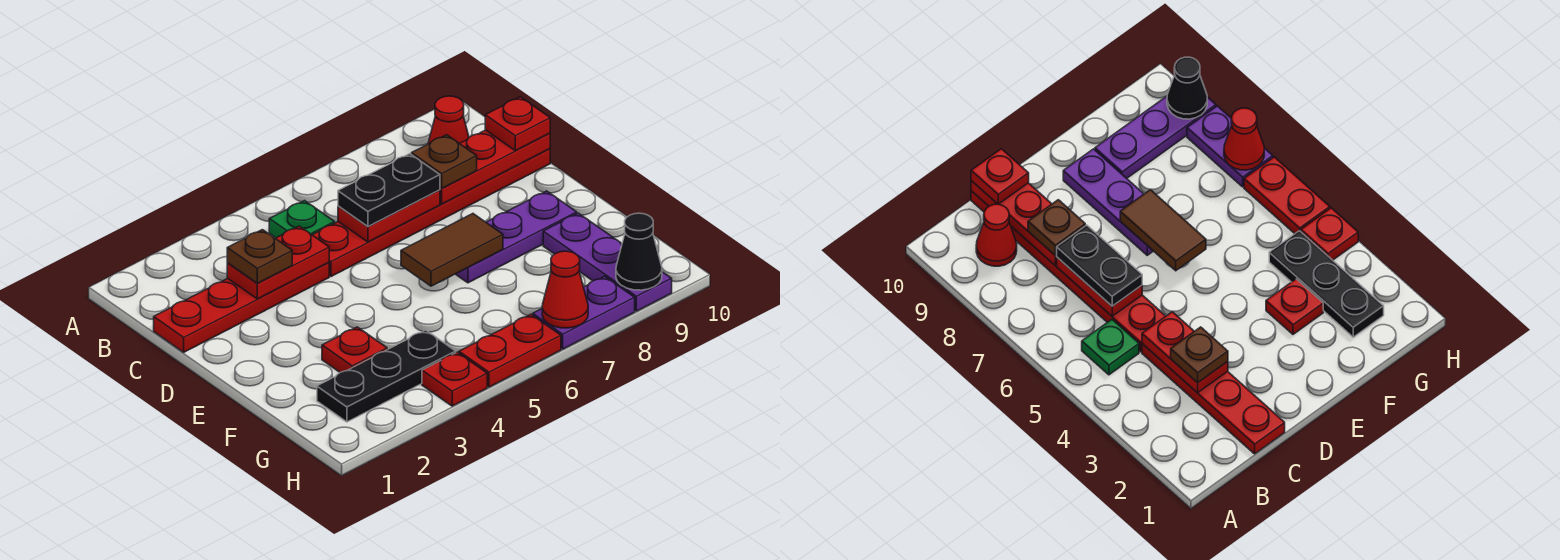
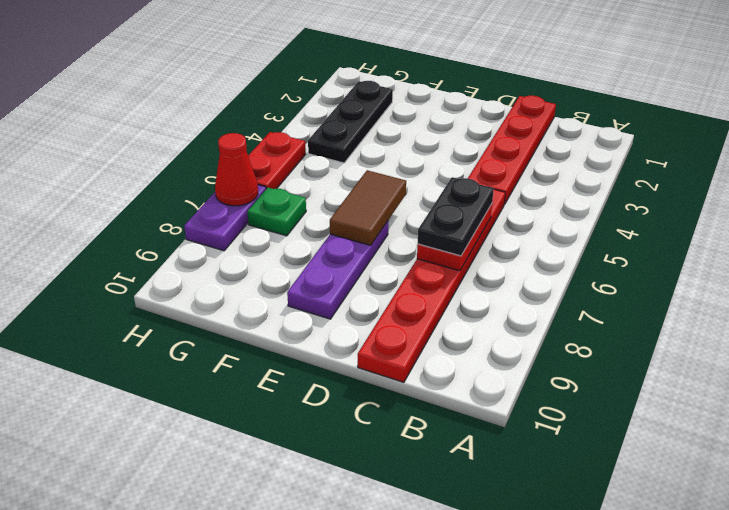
green plate G7 level 1 -> green plate B5 level 1
none -> red cone B9 level 1
none -> red plate F3 level 1
none -> purple plate F9:H9 level 1

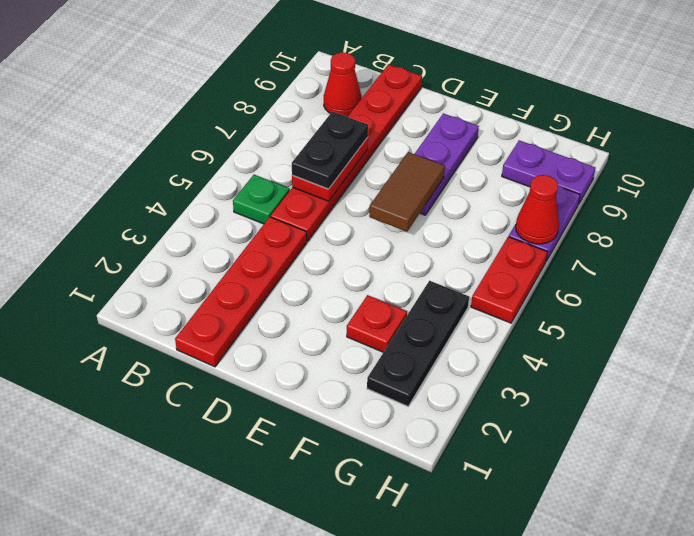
purple plate G9:H9 level 1 -> purple plate F9:H9 level 1
none -> red plate H4 level 1
none -> red plate C3:C4 level 2
none -> red plate C8:C10 level 2

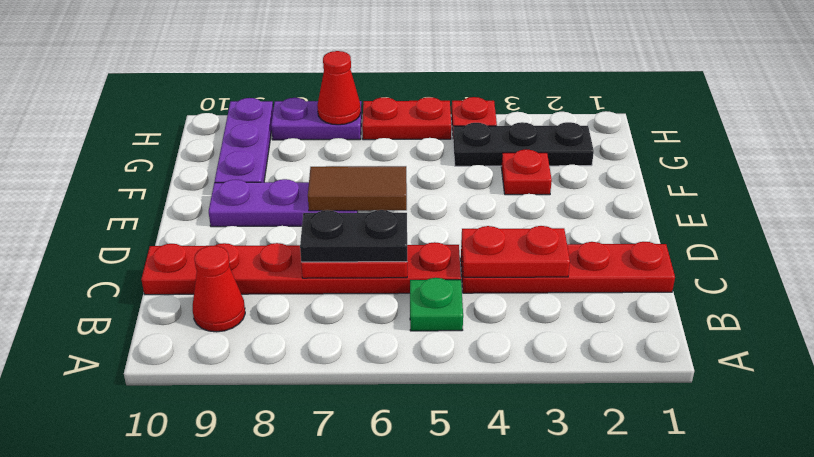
none -> red plate C8:C10 level 2
none -> black cone H9 level 2
none -> brown plate C3 level 3

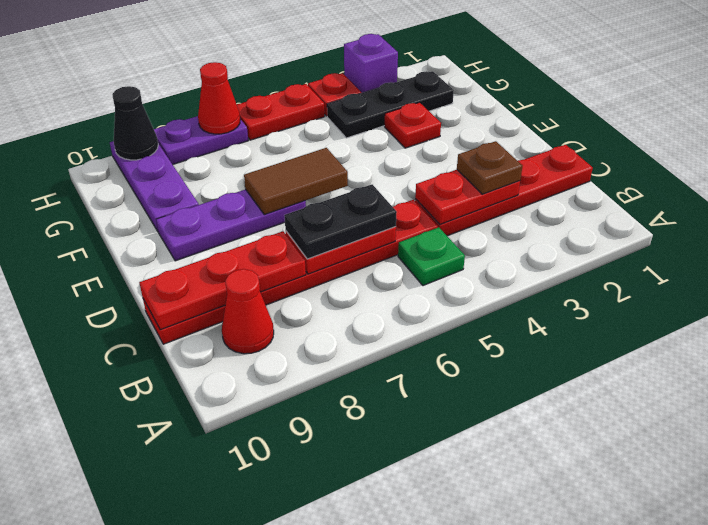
purple brick H3 level 1 -> none
none -> brown plate C8 level 3
none -> red plate C10 level 3

